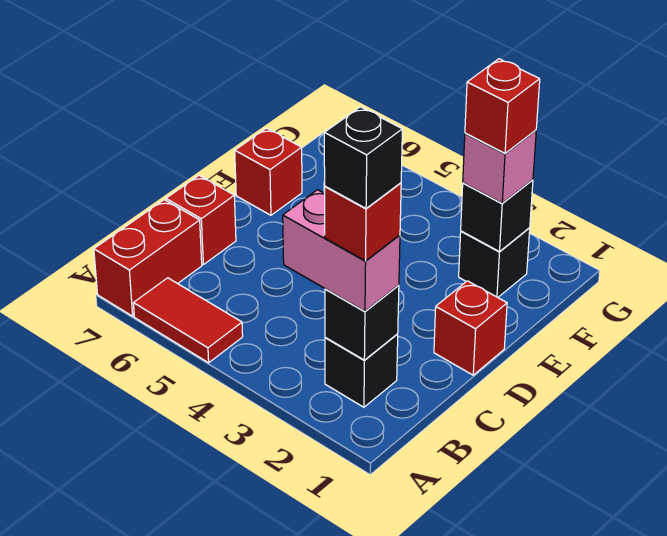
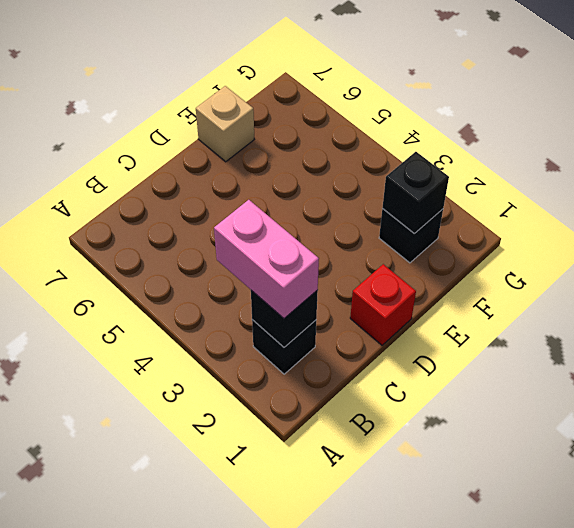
tan brick E7 level 1 -> red brick E7 level 1
none -> red tile A5:A6 level 1
none -> red brick A7:B7 level 1
none -> red brick C7 level 1

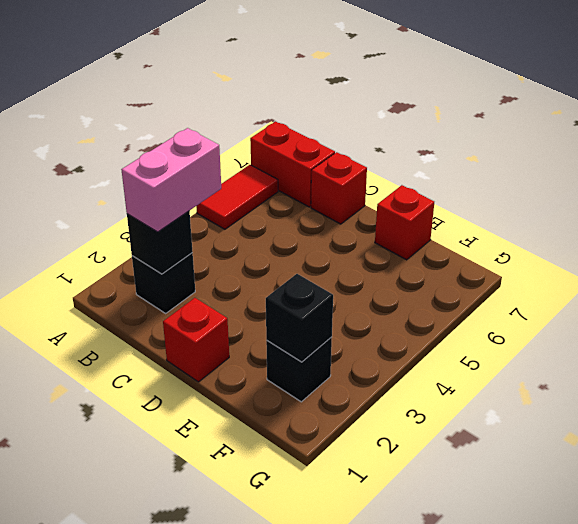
none -> pink brick F2 level 3
none -> red brick B2 level 4
none -> red brick F2 level 4

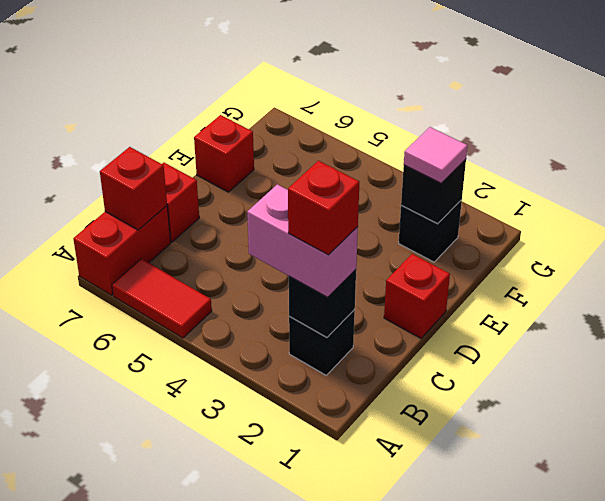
red brick B7 level 2 -> red brick F2 level 4
pink tile F2 level 3 -> pink brick F2 level 3
none -> black brick B2 level 5

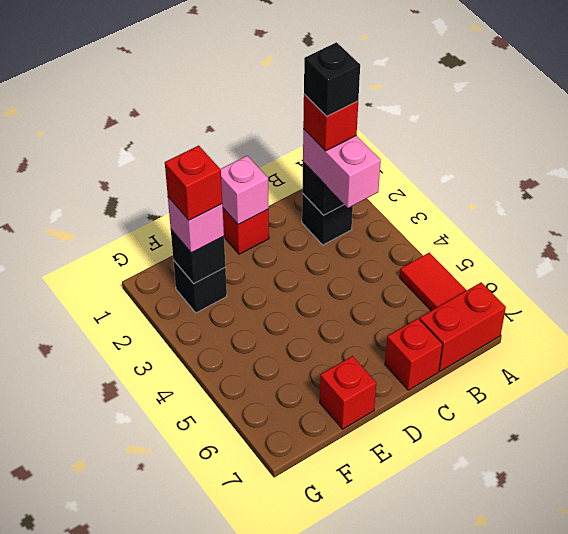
pink brick D1 level 2 -> none

